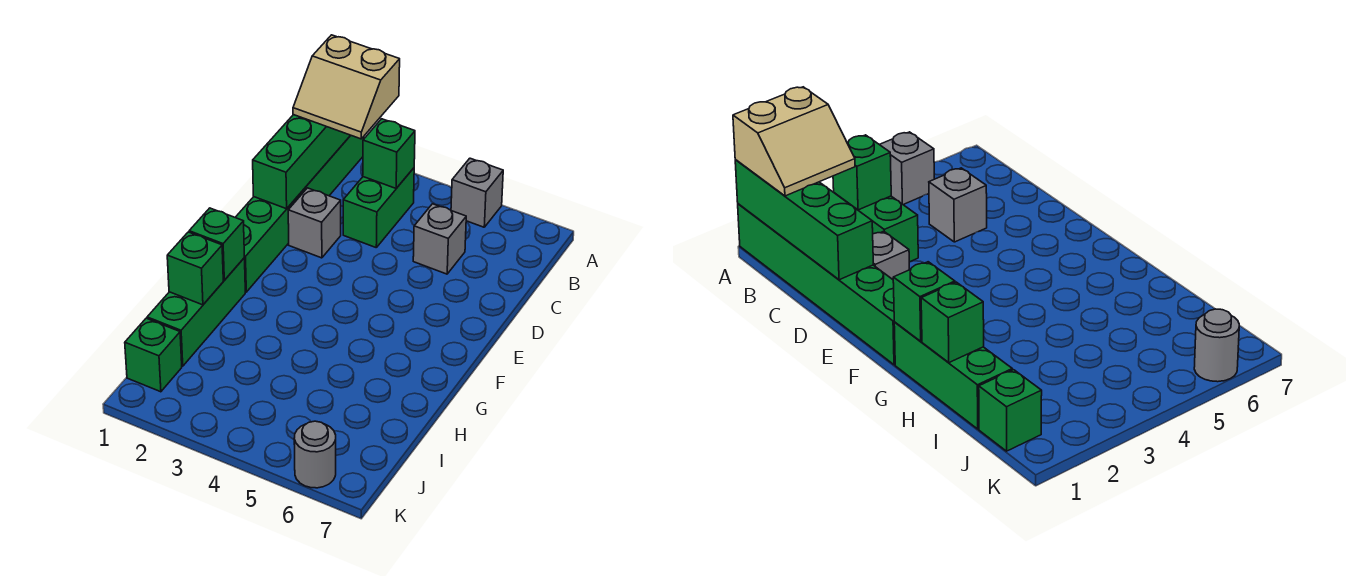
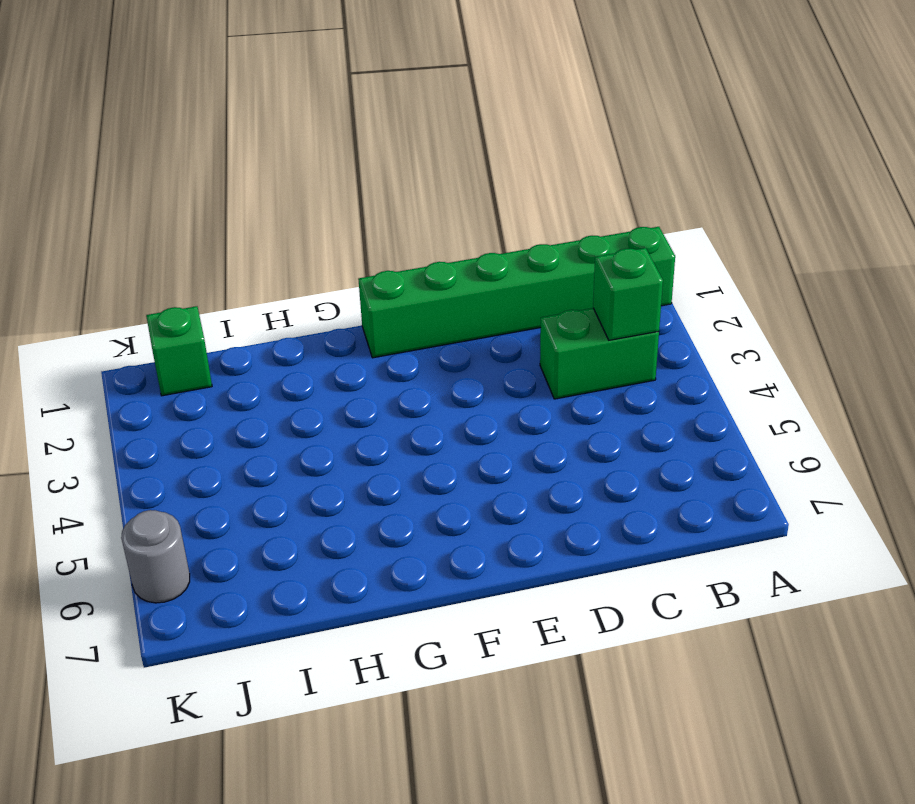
none -> grey brick A5 level 1
none -> grey brick C5 level 1
none -> grey brick D2 level 1

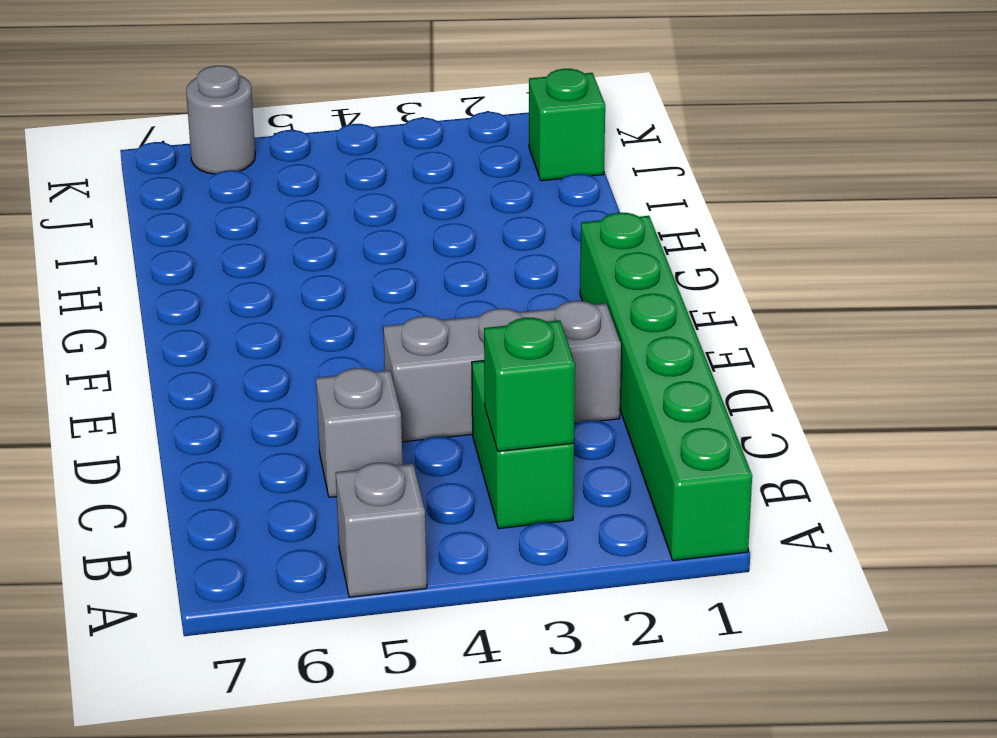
grey brick D2:D4 level 1 -> grey brick D2 level 1
none -> green brick G1:I1 level 1
none -> green brick A1:D1 level 2
none -> green brick G1 level 2

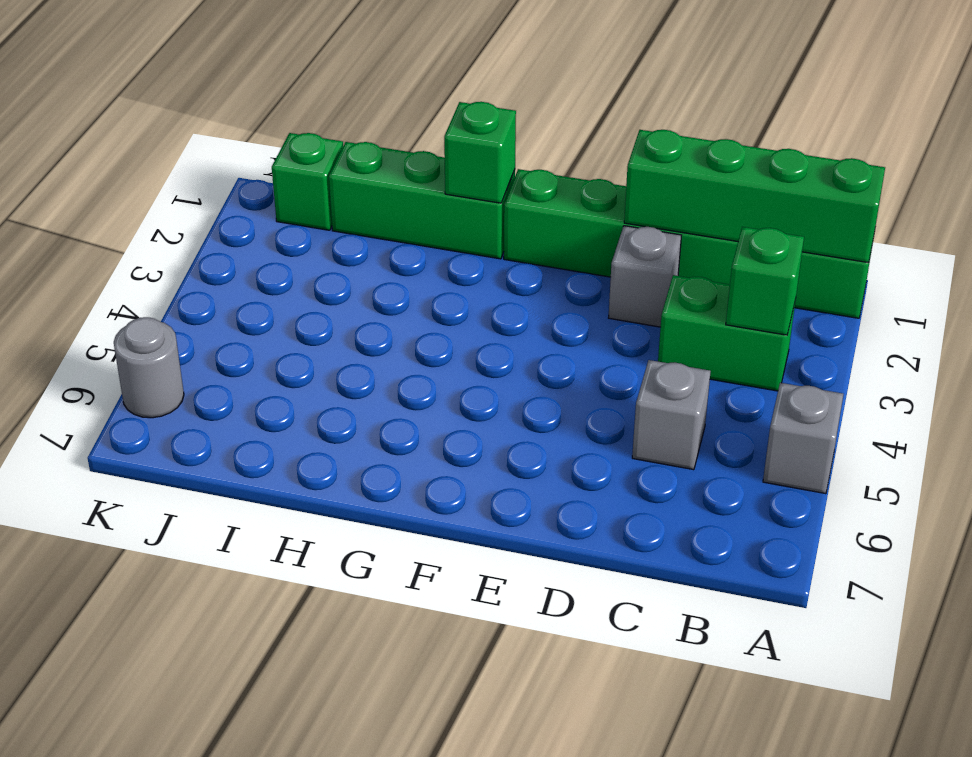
none -> green brick H1 level 2
none -> tan slope A1:B2 level 3 top A

